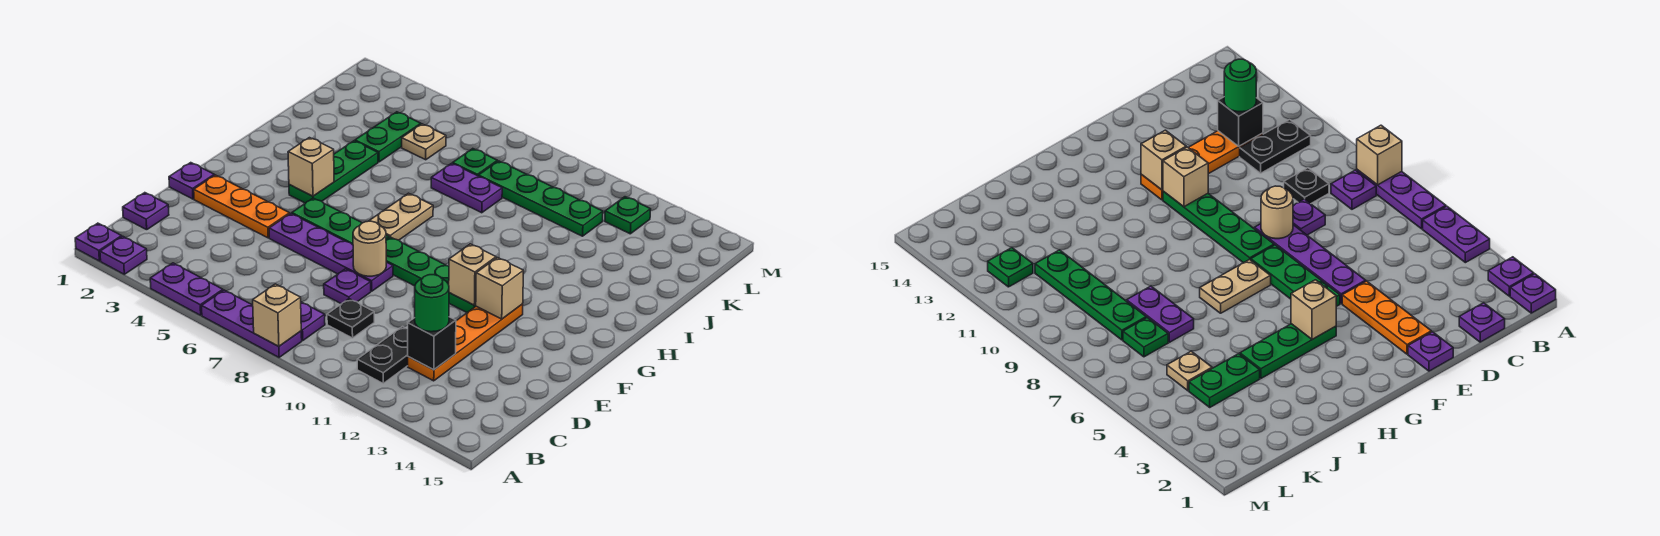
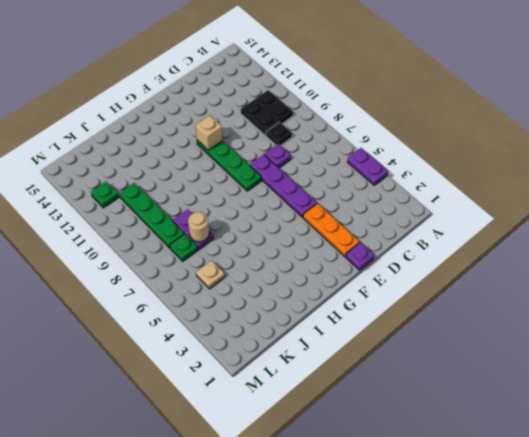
black plate B10:C11 level 1 -> black plate B11:C11 level 1
tan round brick J7 level 2 -> tan round brick E8 level 2
none -> purple plate A1 level 1
none -> purple plate A2 level 1
none -> purple plate A6:A8 level 1
none -> purple plate B8 level 1

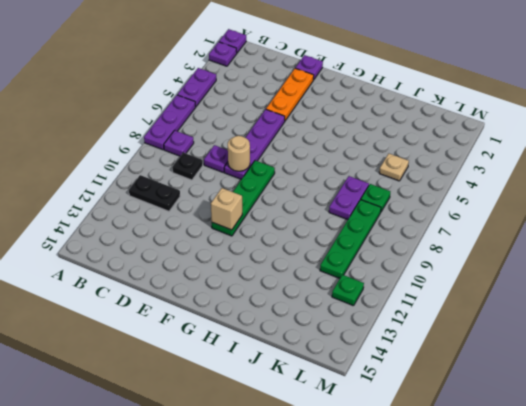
none -> purple plate C1 level 1
none -> orange plate C12:F12 level 1
none -> green plate F5:F7 level 1
none -> green plate G4:I4 level 1

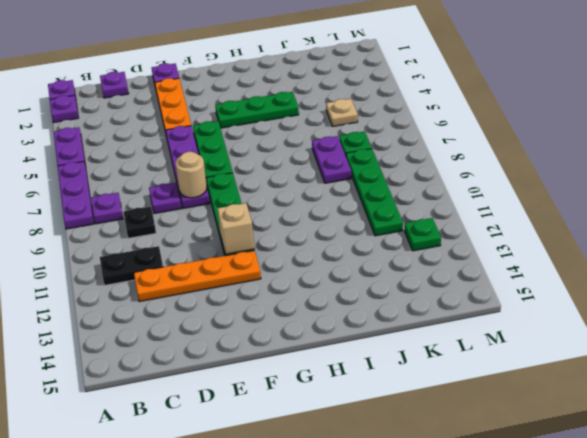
none -> tan plate G7:H7 level 1
none -> green plate J4:K4 level 1
none -> tan brick A8 level 2
none -> black brick C12 level 2

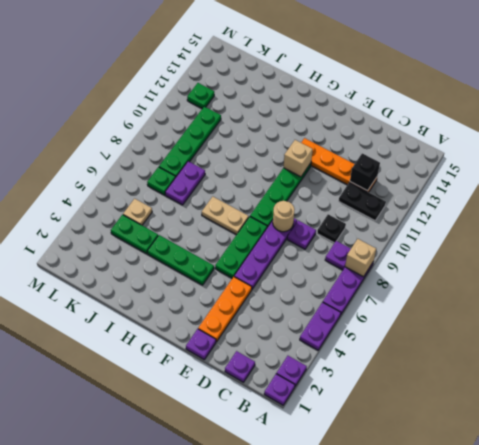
none -> tan brick F12 level 2
none -> tan brick G4 level 2
none -> green round brick C12 level 3

